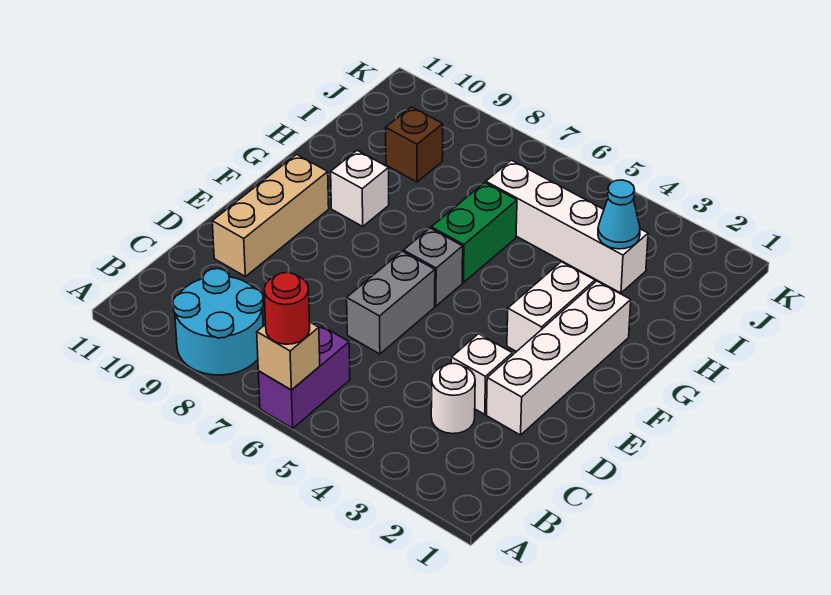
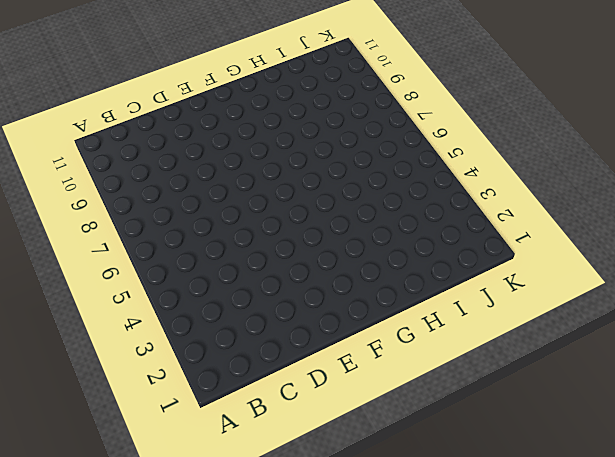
none -> purple brick A6:B6 level 1
none -> cyan round brick A8:B9 level 1
none -> white round brick C3 level 1

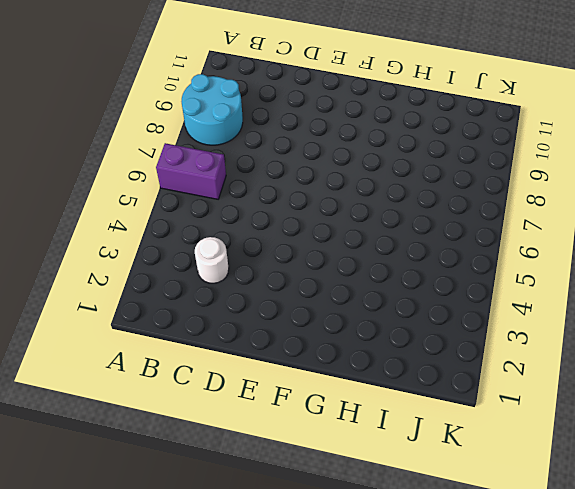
none -> white brick D2:G2 level 1
none -> white brick D3 level 1
none -> grey brick D6:E6 level 1

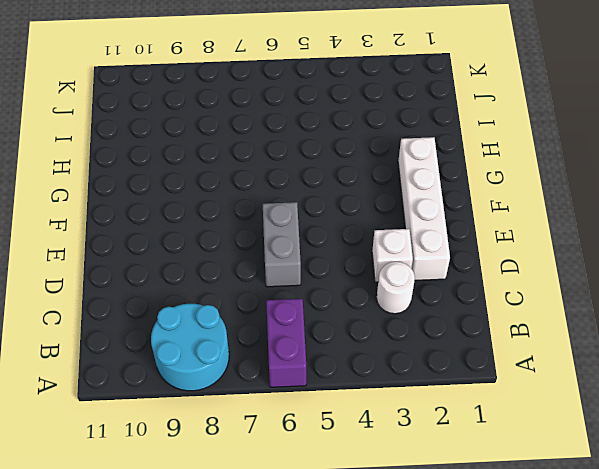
none -> tan brick D10:F10 level 1
none -> white brick F3:G3 level 1
none -> grey brick F6 level 1

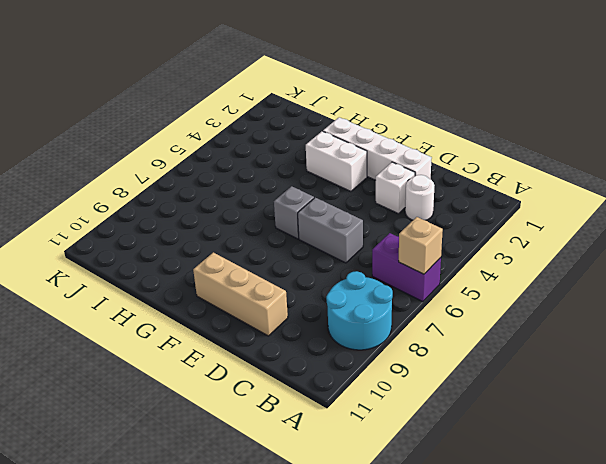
none -> green brick G6:H6 level 1
none -> white brick G9 level 1
none -> white brick I3:I6 level 1

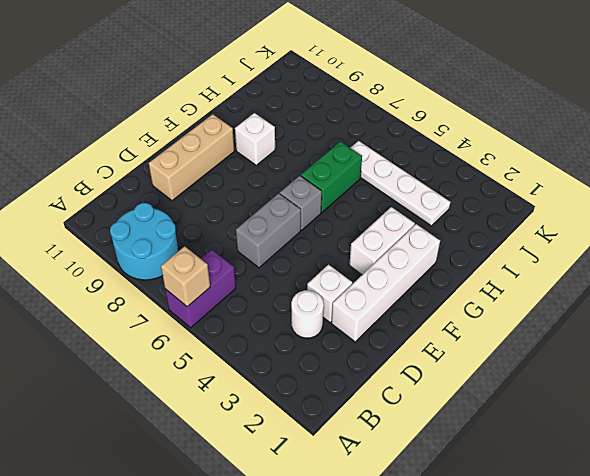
white plate I3:I6 level 1 -> white brick I3:I6 level 1
none -> brown brick I9 level 1
none -> cyan cone I3 level 2
none -> red round brick A6 level 3

